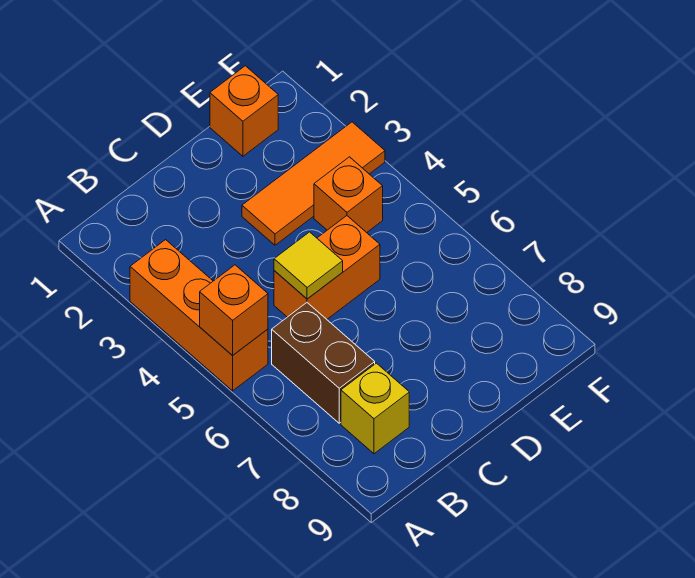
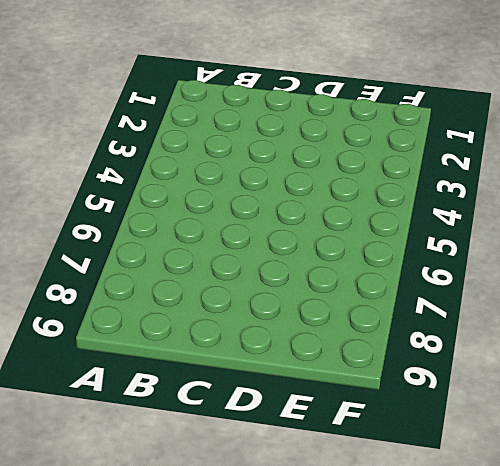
none -> orange brick A3:A5 level 1
none -> brown brick B6:B7 level 1

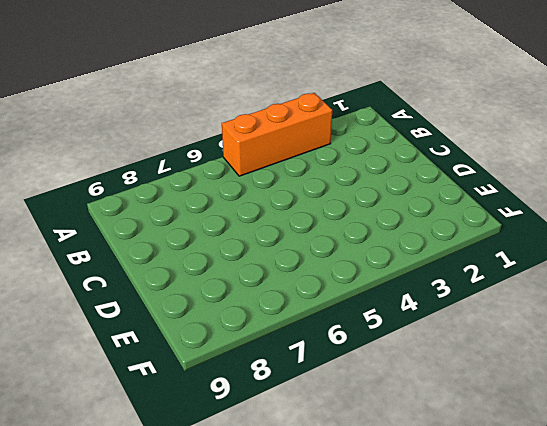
none -> brown brick B6:B7 level 1
none -> yellow brick B8 level 1

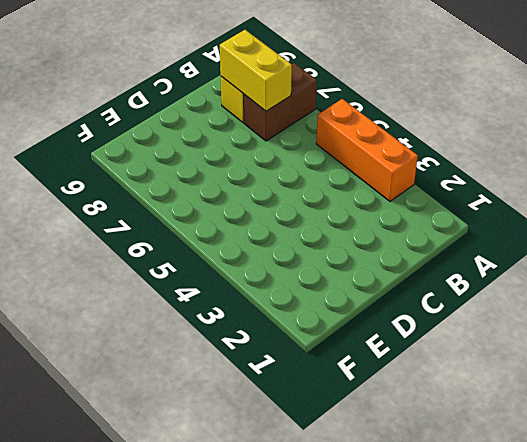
brown brick A7:B7 level 1 -> brown brick B6:B7 level 1
yellow brick B7:B8 level 2 -> none
none -> orange brick C5:D5 level 1
none -> orange tile D3:F3 level 1

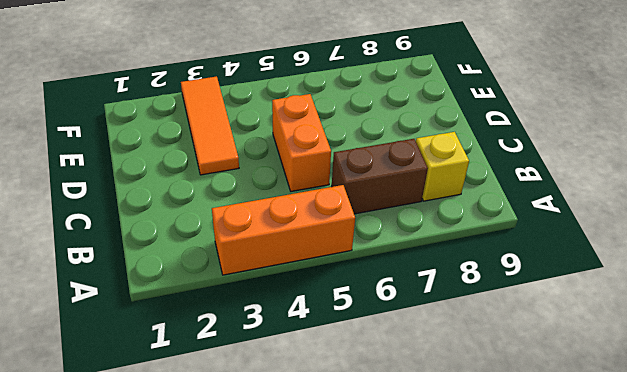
none -> orange brick E1 level 1
none -> orange brick E4 level 1

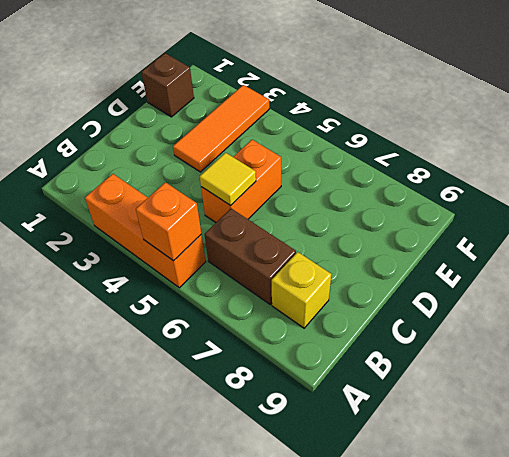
brown brick E1 level 1 -> orange brick E1 level 1
none -> orange brick E4 level 1

